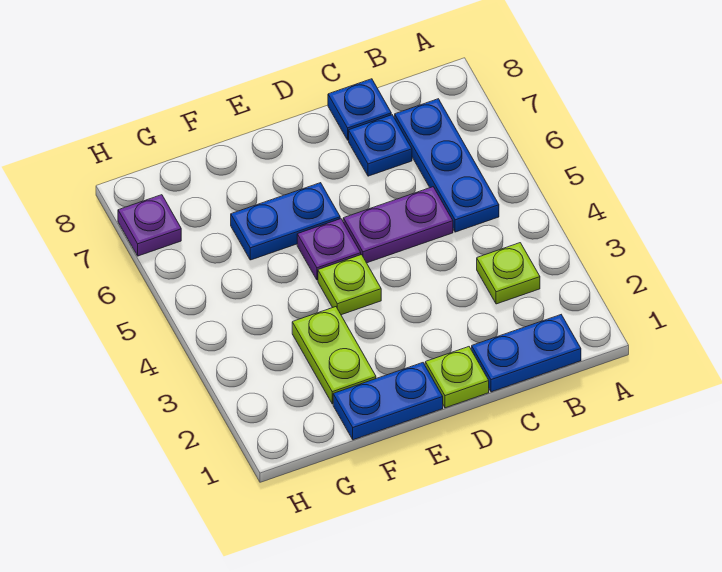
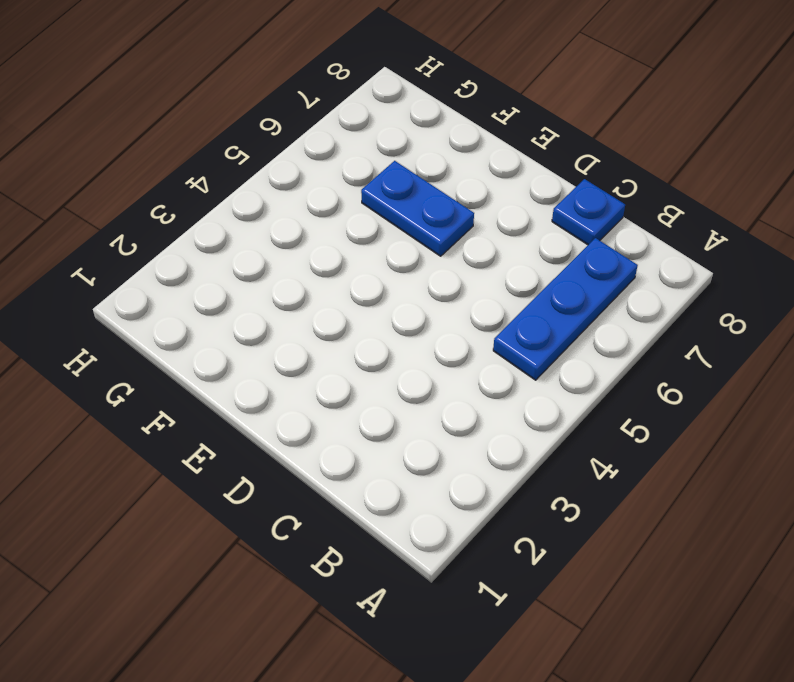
none -> blue plate B1:C1 level 1
none -> lime plate B3 level 1
none -> purple plate C5:D5 level 1

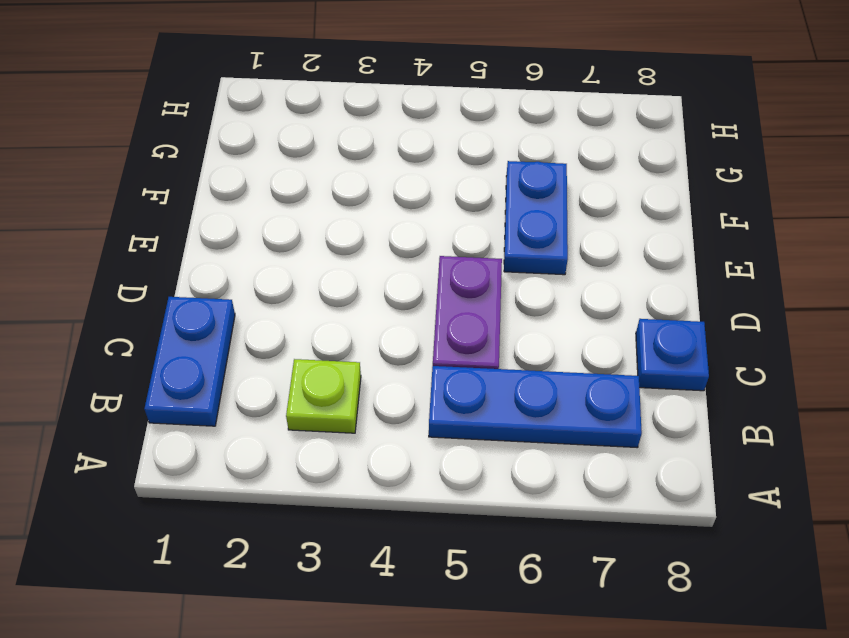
none -> blue plate C7 level 1
none -> lime plate D1 level 1
none -> blue plate E1:F1 level 1

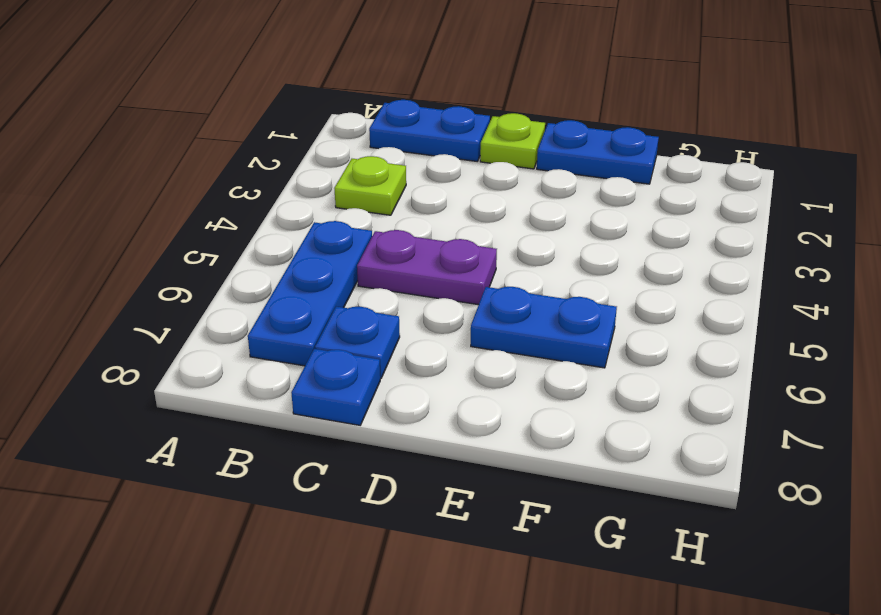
none -> lime plate E4 level 1
none -> purple plate E5 level 1
none -> lime plate F2:F3 level 1

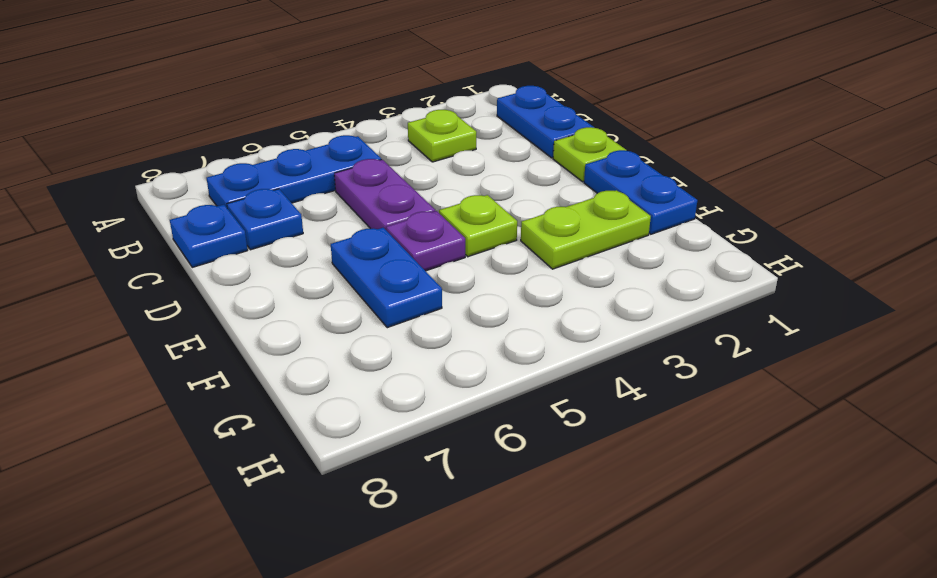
none -> purple plate H7 level 1

